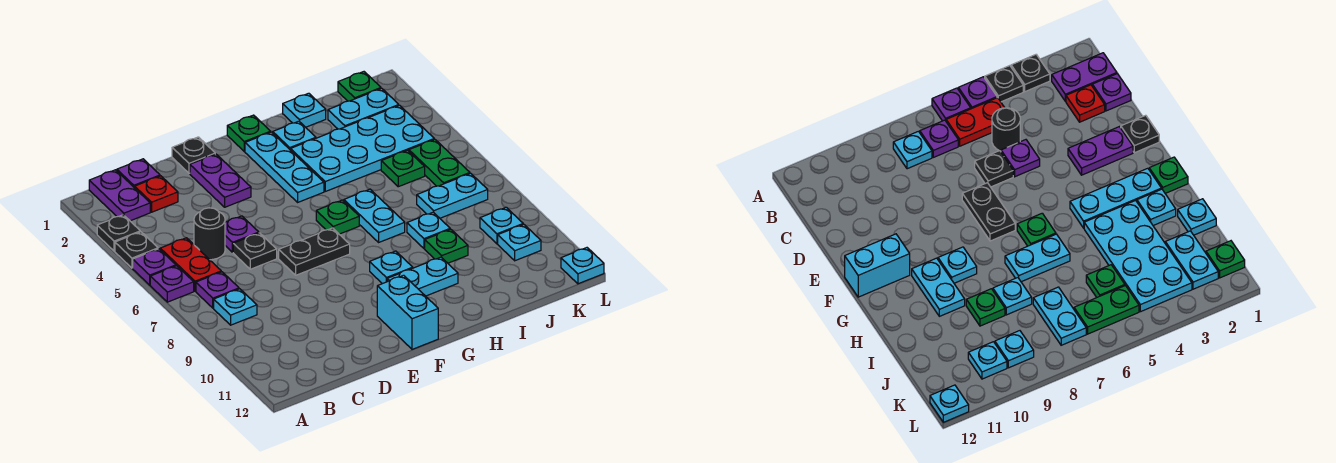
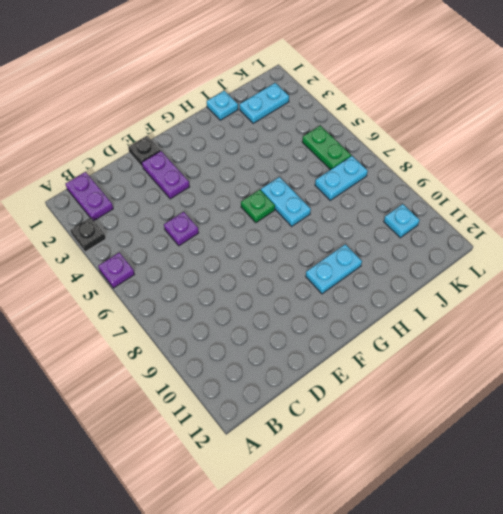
none -> black plate A4 level 1
none -> purple plate A6 level 1
none -> red plate B5:B6 level 1
none -> purple plate B7 level 1

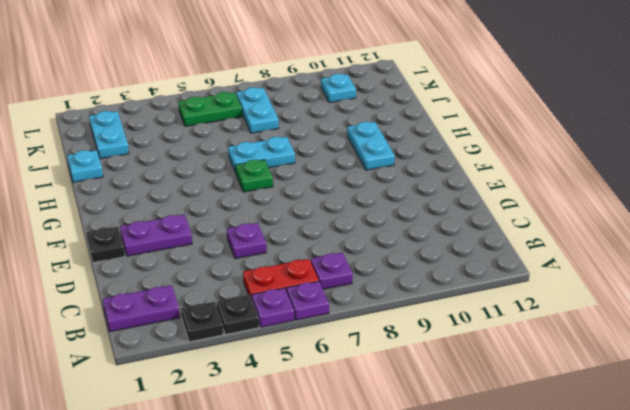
none -> cyan plate B8 level 1
none -> purple plate C1 level 1
none -> red plate C2 level 1
none -> black round brick C5 level 1

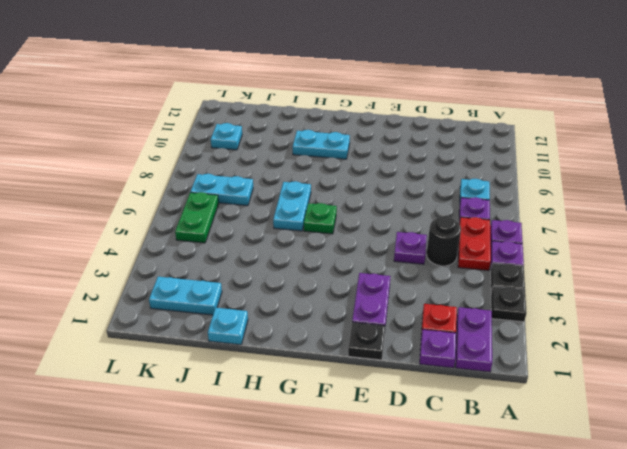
none -> black plate D6 level 1
none -> black plate E7:F7 level 1
none -> cyan brick F11:F12 level 1
none -> green plate G1 level 1

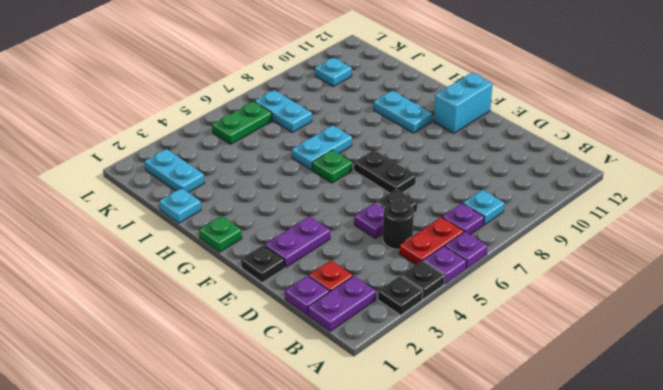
none -> cyan plate G2:G4 level 1
none -> cyan plate G9 level 1
none -> cyan plate H2 level 1
none -> cyan plate H3:K4 level 1

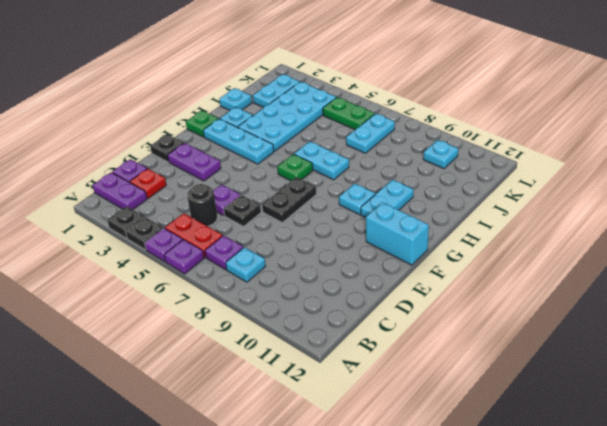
none -> cyan plate I8 level 1
none -> green plate I9 level 1
none -> green plate J5 level 1
none -> green plate K1 level 1

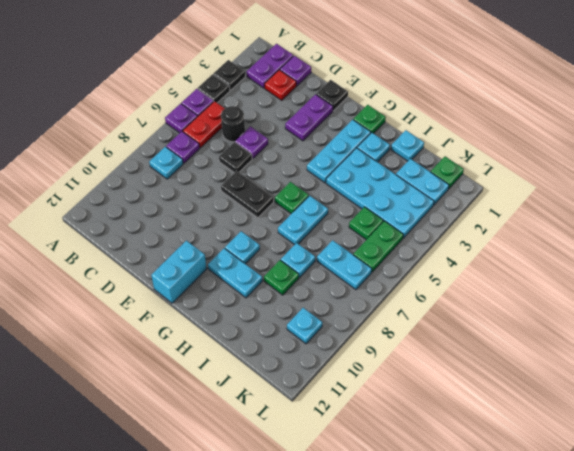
none -> cyan plate K9 level 1
none -> cyan plate L12 level 1

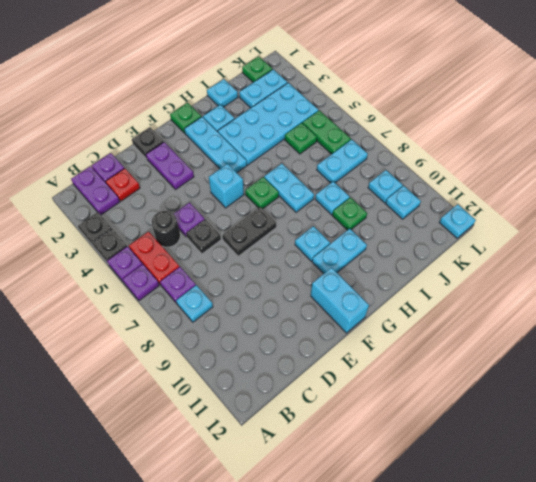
cyan brick F5 level 1 -> none

